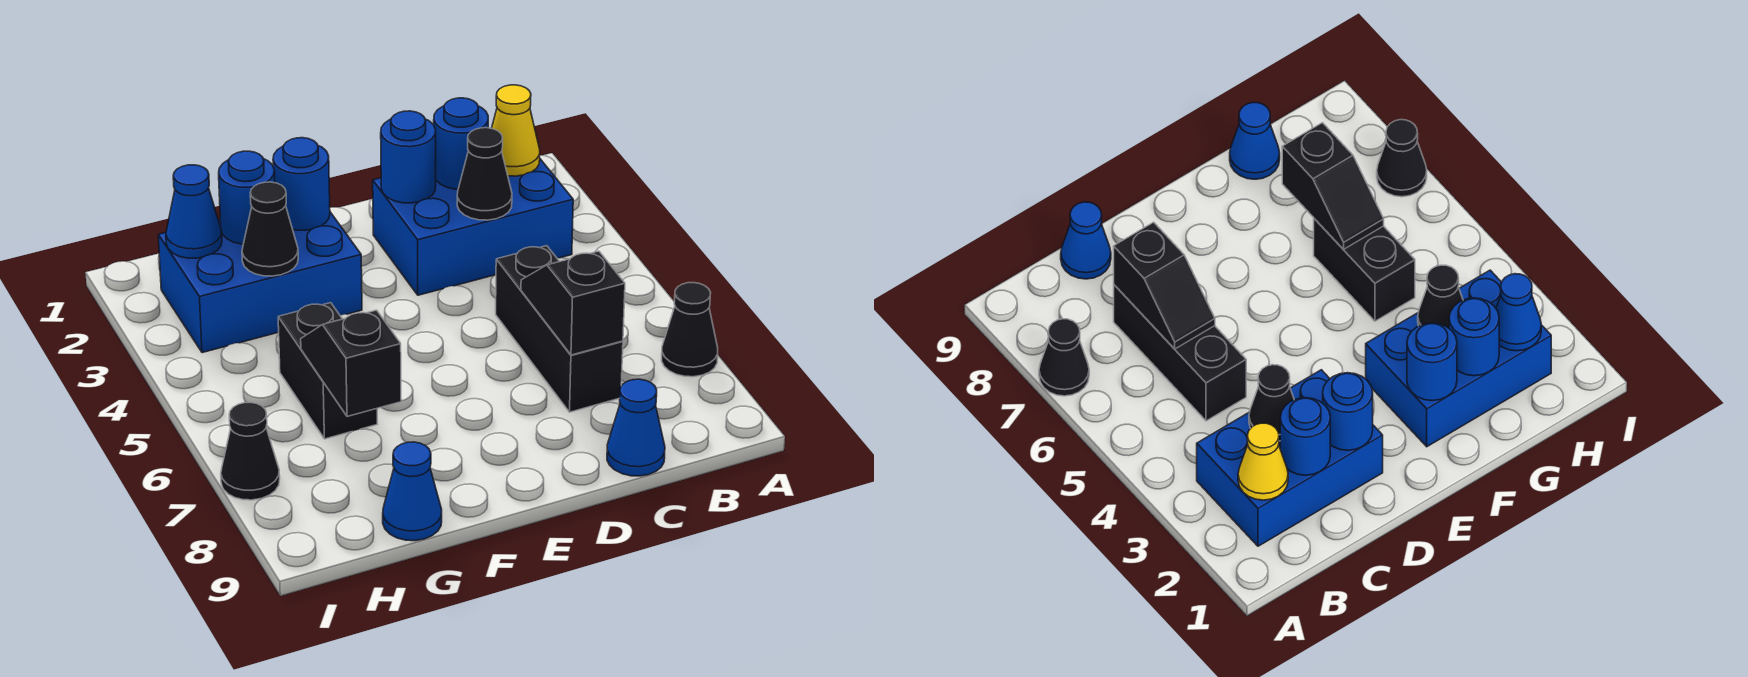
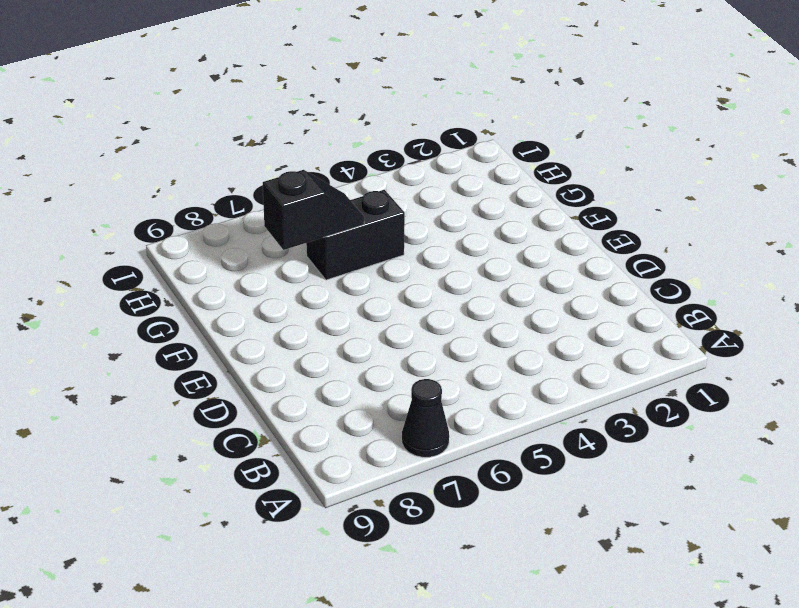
none -> blue brick B2:D3 level 1
none -> black brick C5:C7 level 1
none -> blue cone C9 level 1

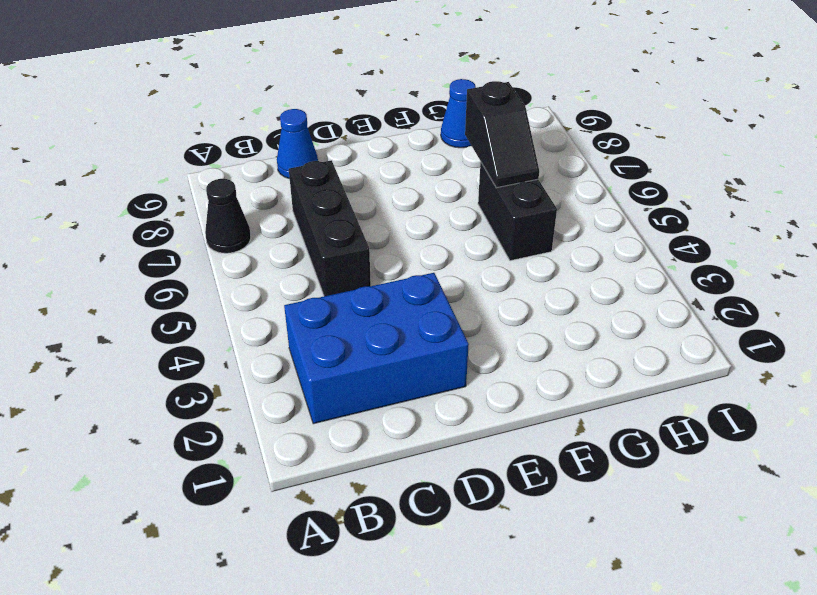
none -> blue brick F2:H3 level 1
none -> black cone I7 level 1
none -> yellow cone B2 level 2

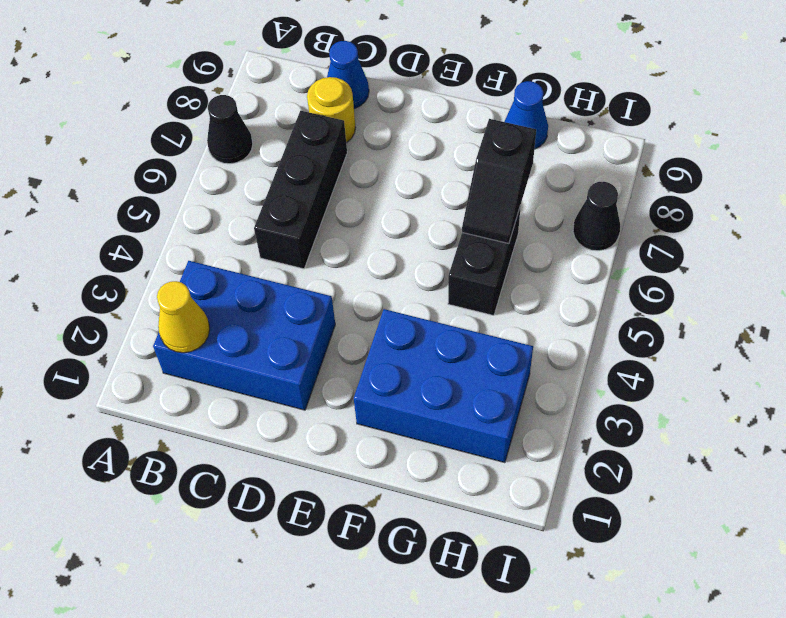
yellow round brick C8 level 1 -> none
none -> blue round brick C2 level 2
none -> black cone C3 level 2
none -> black slope C6:C7 level 2 top 7

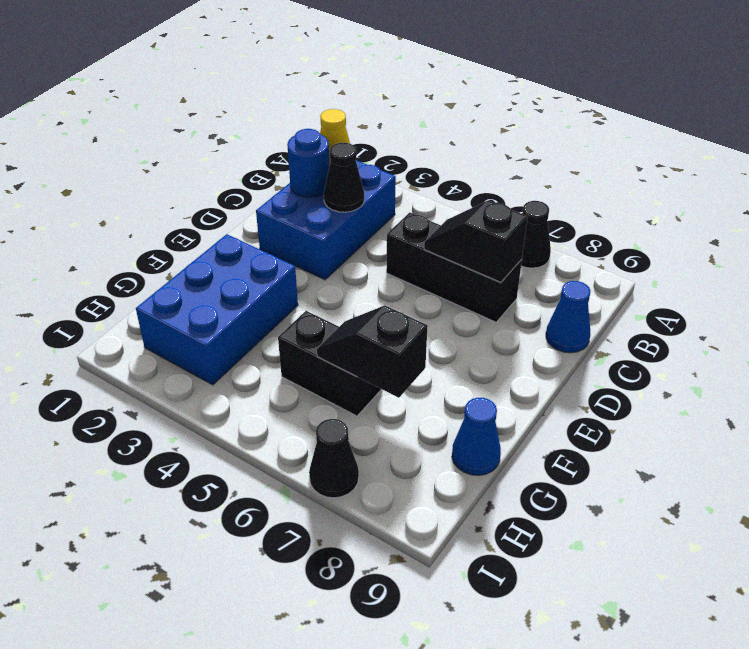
none -> blue round brick D2 level 2
none -> blue round brick F2 level 2
none -> blue round brick G2 level 2

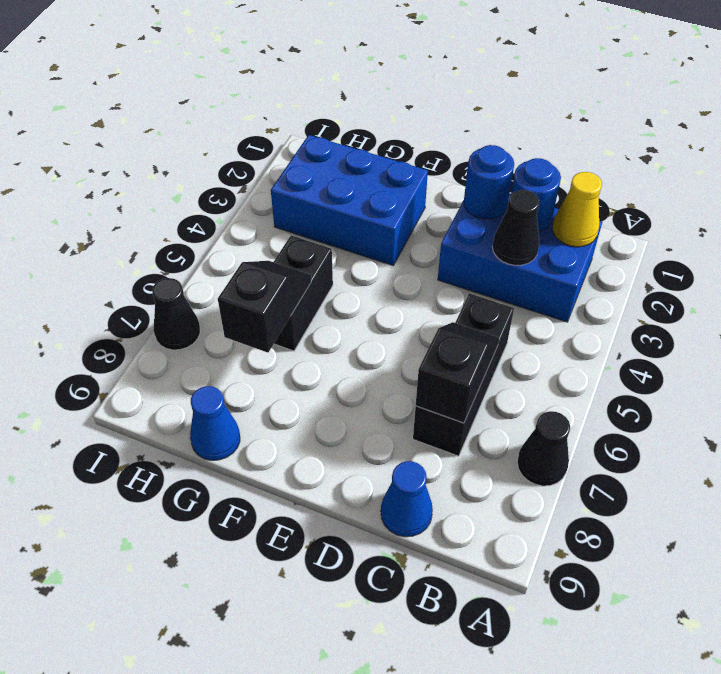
none -> blue round brick F2 level 2
none -> blue round brick G2 level 2
none -> black cone G3 level 2

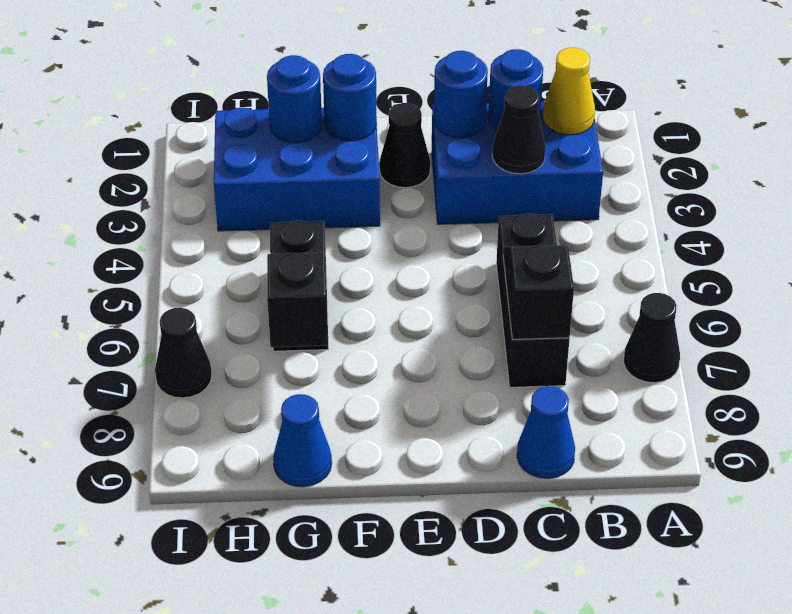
black cone E2 level 1 -> black cone G3 level 2
none -> blue cone H2 level 2

